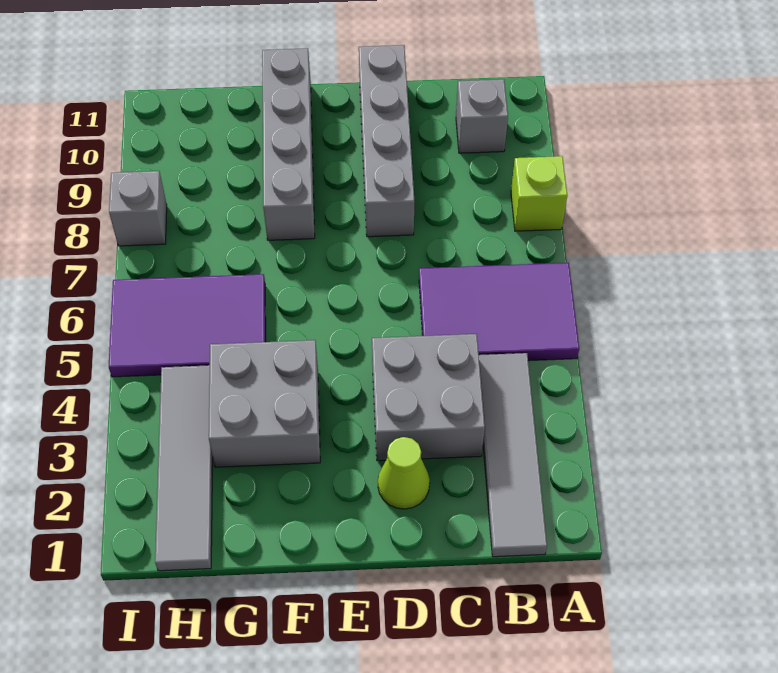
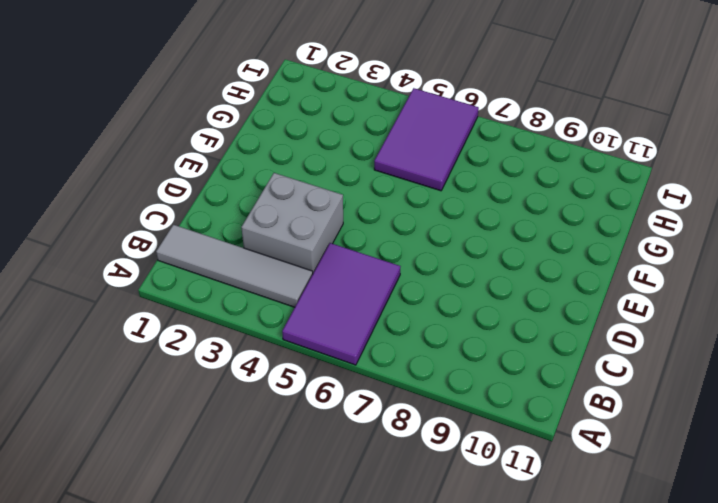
none -> lime brick A8 level 1
none -> grey brick B10 level 1
none -> lime cone D2 level 1

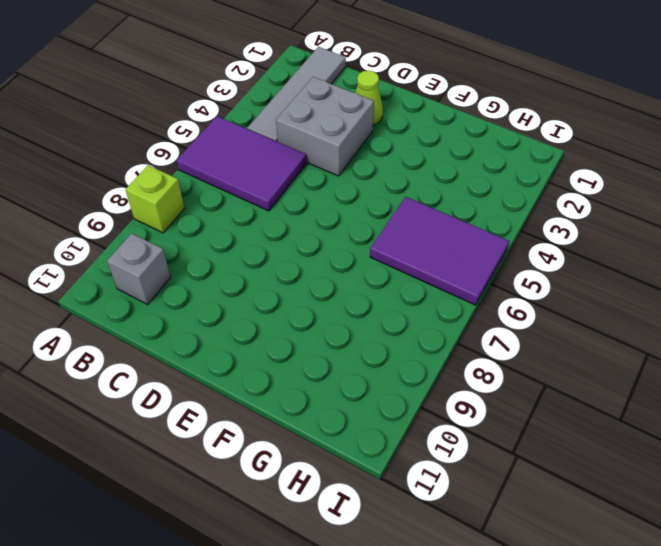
none -> grey brick D8:D11 level 1
none -> grey brick F3:G4 level 1
none -> grey brick F8:F11 level 1

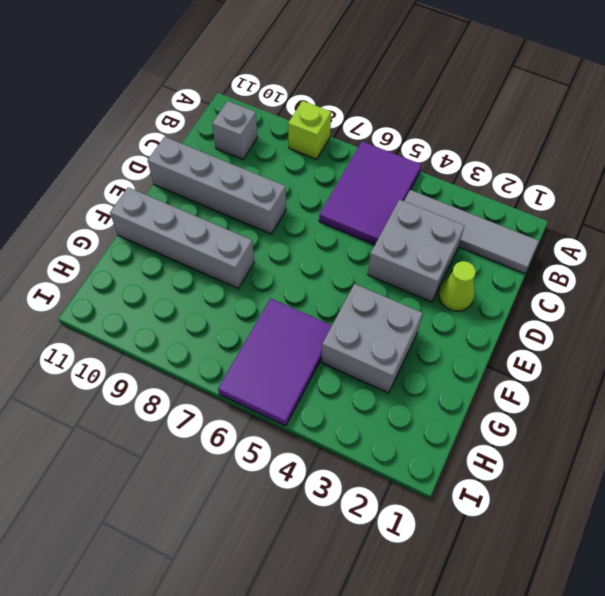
none -> grey tile H1:H4 level 1
none -> grey brick I8 level 1

